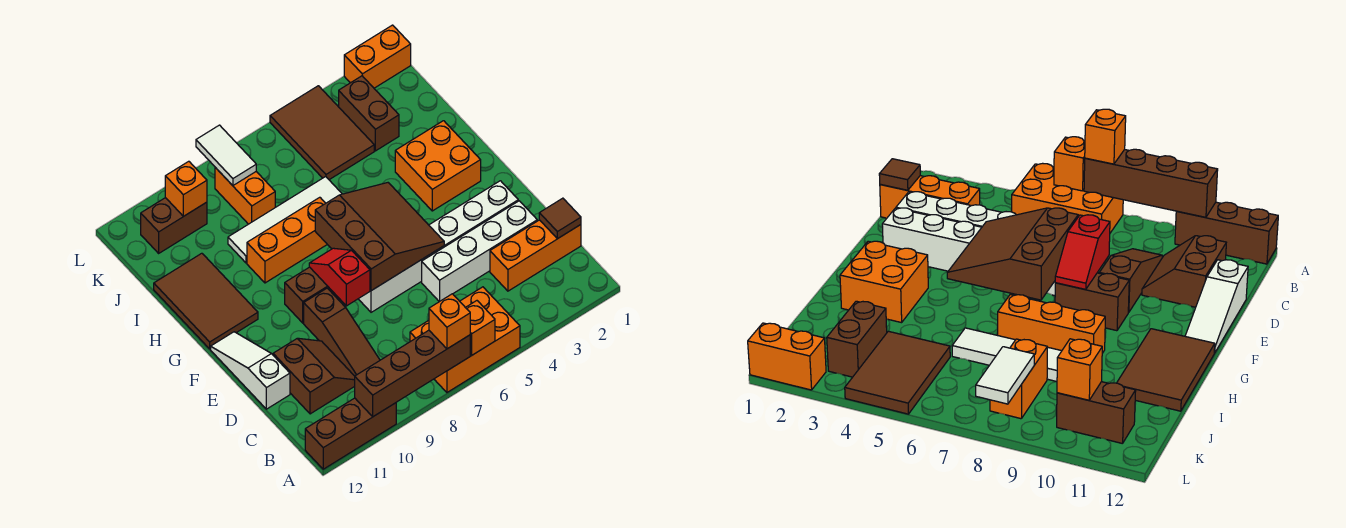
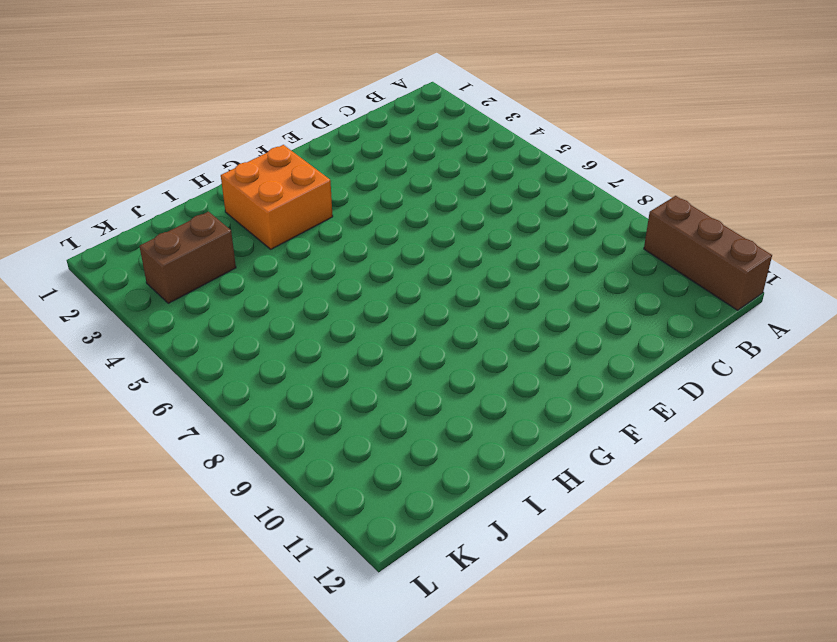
none -> orange brick A5:B7 level 1
none -> orange brick C1:C3 level 1
none -> brown slope C9:E9 level 1 top E

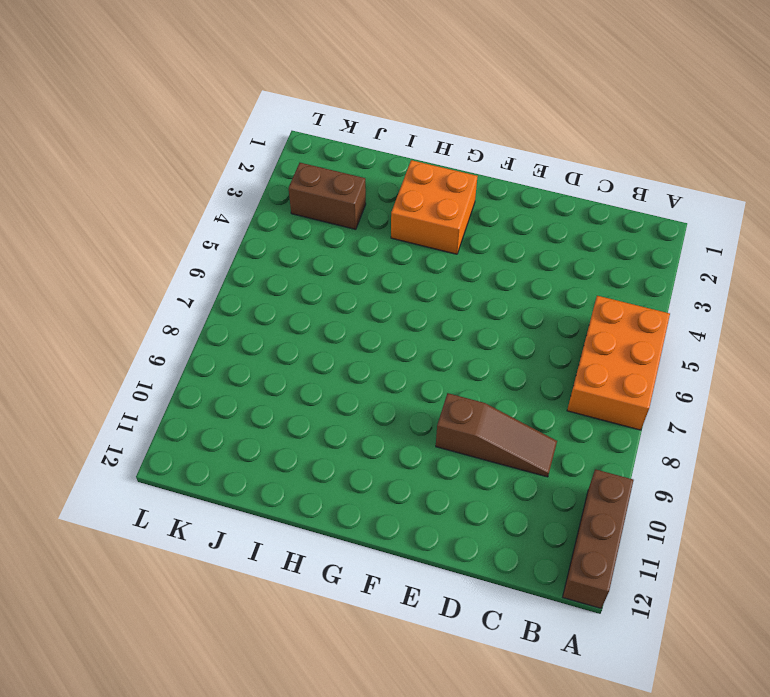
none -> orange brick C1:C3 level 1
none -> brown slope C10:D11 level 1 top 11
none -> white brick D2:D5 level 1

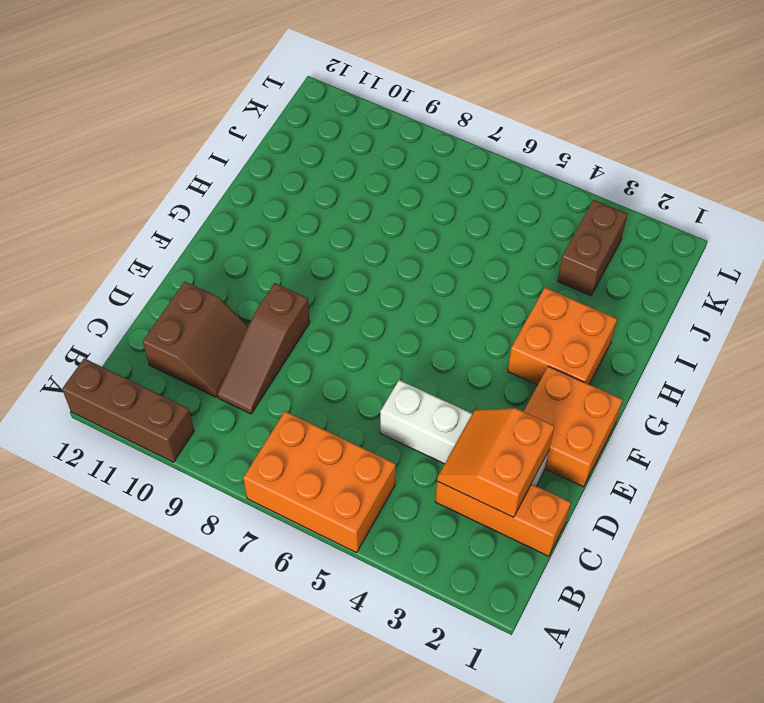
orange slope C2:D3 level 2 top 2 -> none
orange brick E1:F2 level 1 -> white brick E2:E7 level 1
none -> white slope D12:F12 level 1 top D
none -> brown brick F8:F9 level 1
none -> brown tile G11:I12 level 1

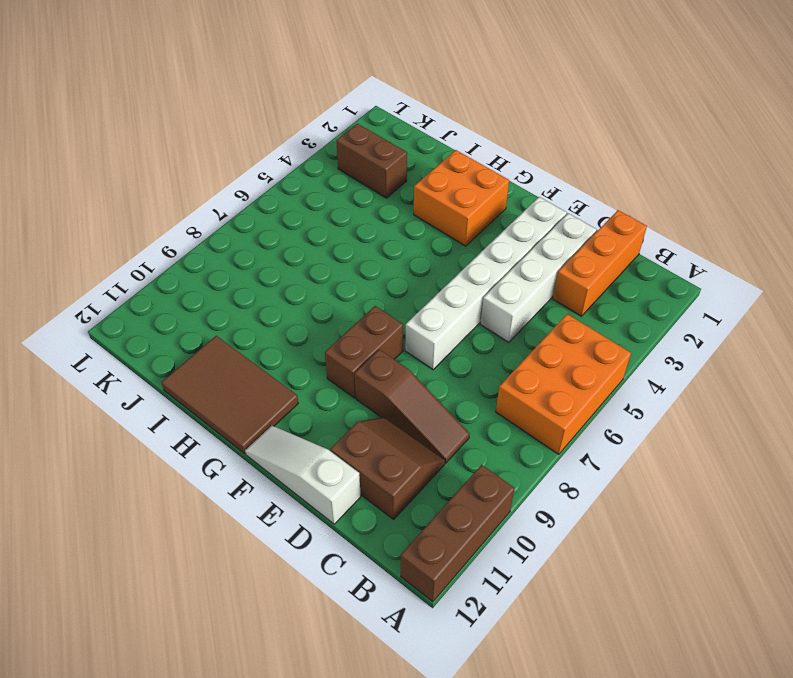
none -> orange brick H7:H9 level 1
none -> white tile I6:I9 level 1
none -> brown tile J4:L5 level 1

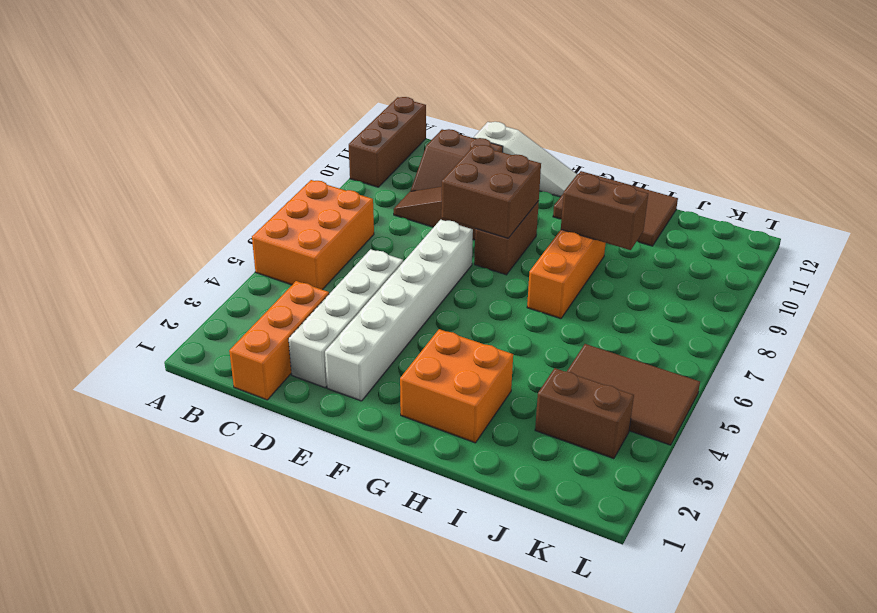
brown brick E8:F9 level 2 -> red slope E8:F8 level 2 top E
brown brick H9:I9 level 2 -> brown brick K10:K11 level 1
none -> white tile I6:I9 level 1
none -> orange brick J8:K8 level 1
none -> orange brick L1:L2 level 1

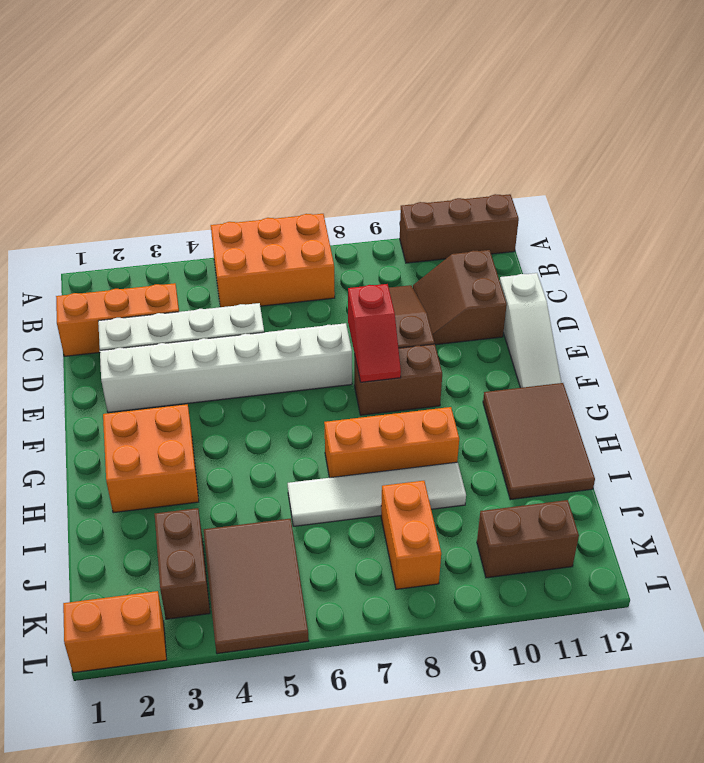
none -> orange brick A6 level 2
none -> brown brick A7:A10 level 2
none -> brown tile C1 level 2

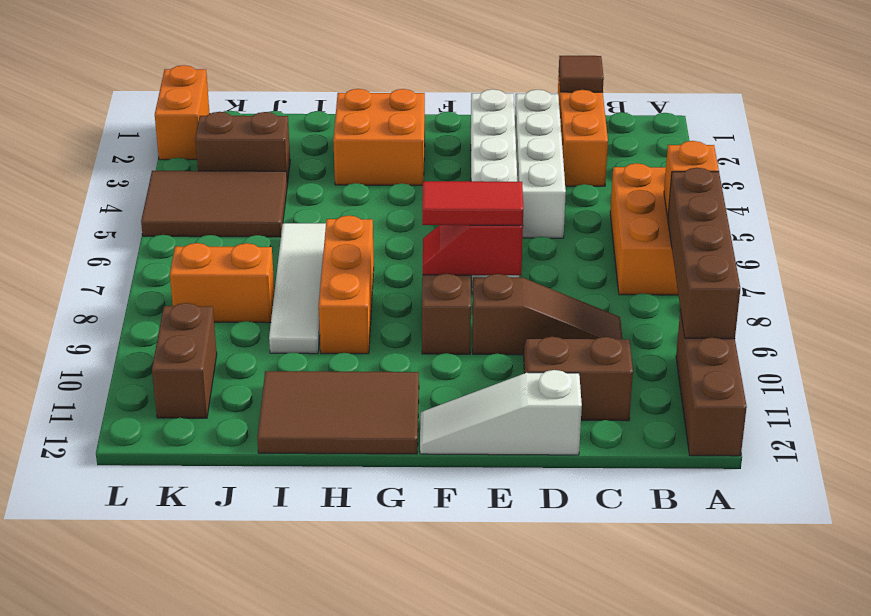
red tile E8:F8 level 3 -> none
none -> brown slope E5:G7 level 2 top 7
none -> white tile K8:L8 level 2
none -> orange brick K10 level 2

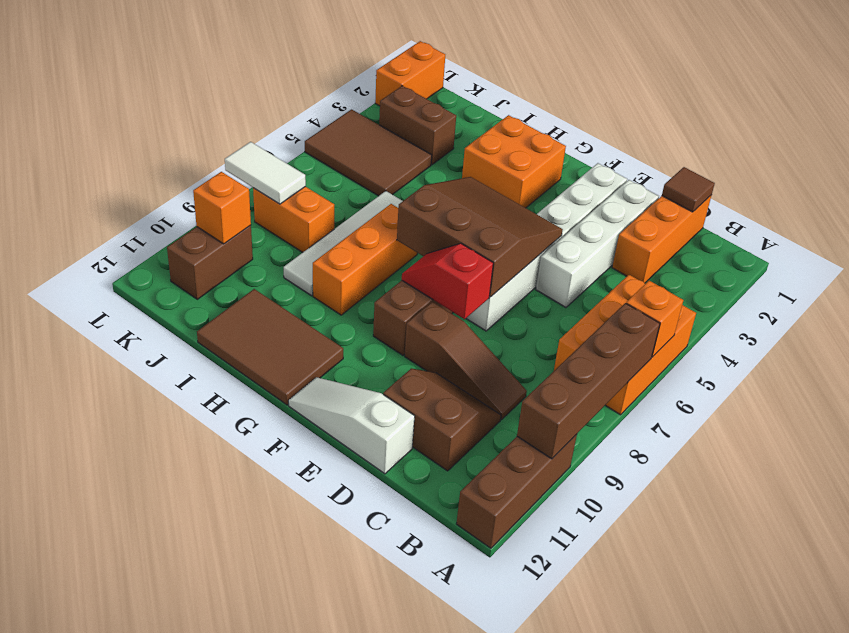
none -> orange brick A7 level 3

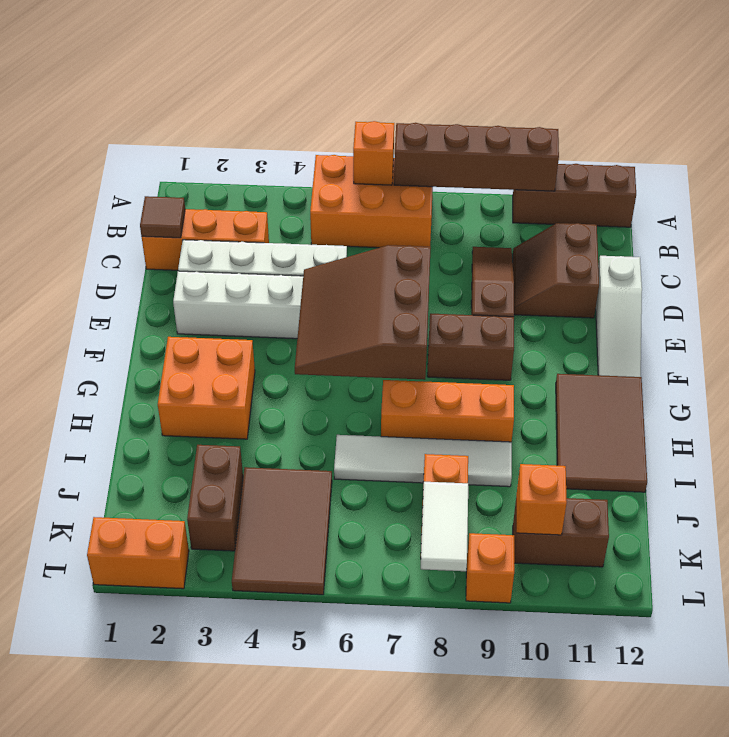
orange brick L9 level 1 -> orange brick A7 level 3
none -> red slope E8:F8 level 2 top E

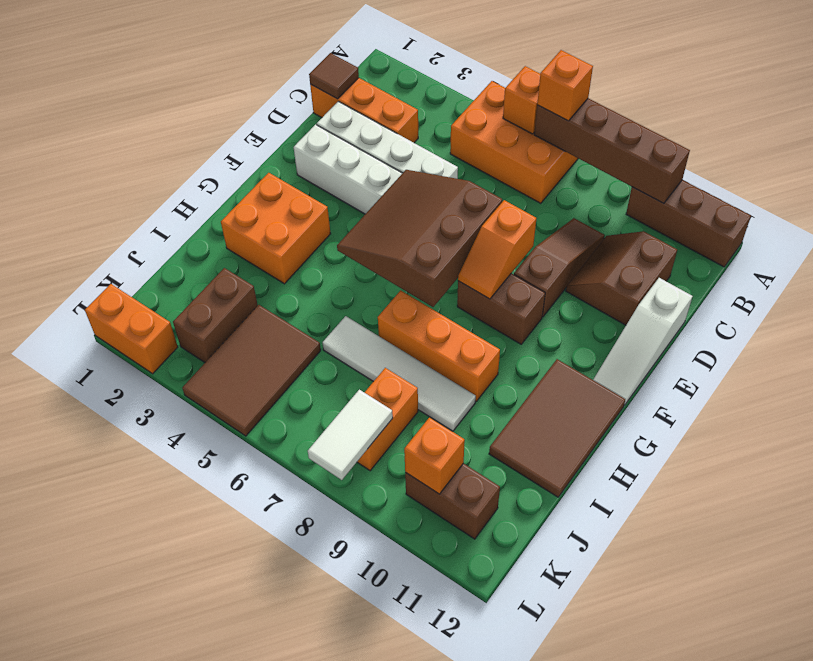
orange slope E8:F8 level 2 top E -> red slope E8:F8 level 2 top E

